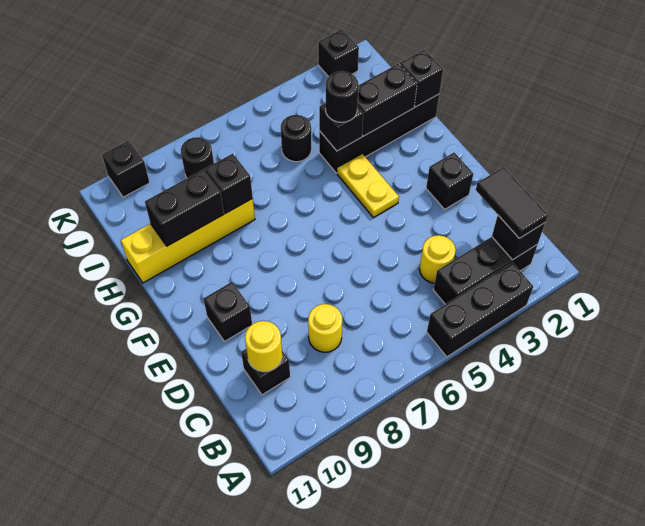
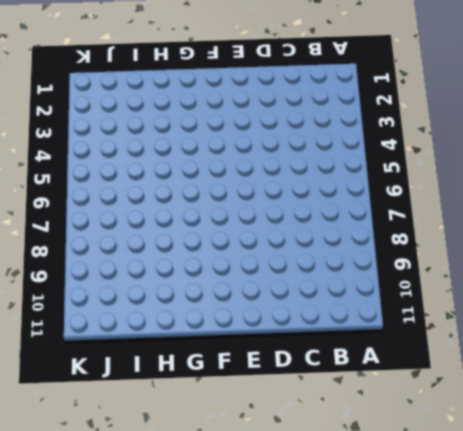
none -> black brick A3:A5 level 1
none -> black brick B2:B4 level 1
none -> yellow round brick C4 level 1

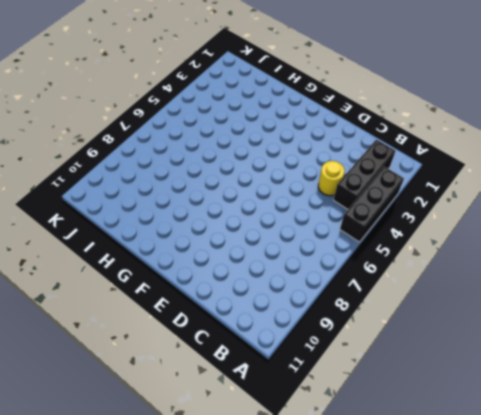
none -> yellow round brick C8 level 1
none -> black brick C10 level 1
none -> black brick E2 level 1

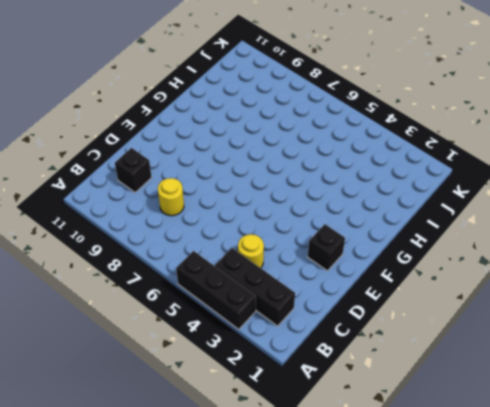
none -> black brick E10 level 1
none -> yellow plate F4:G4 level 1
none -> black brick H1:H4 level 1

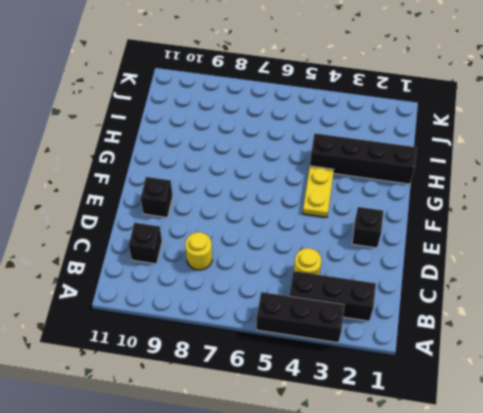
none -> yellow brick H8:H11 level 1
none -> black round brick I5 level 1
none -> black round brick J8 level 1

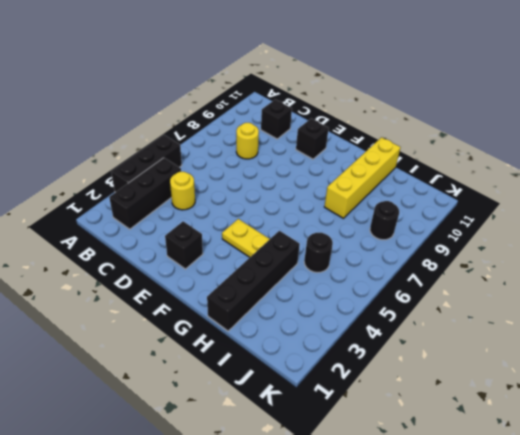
none -> black brick K2 level 1
none -> black brick K10 level 1
none -> black brick B2 level 2

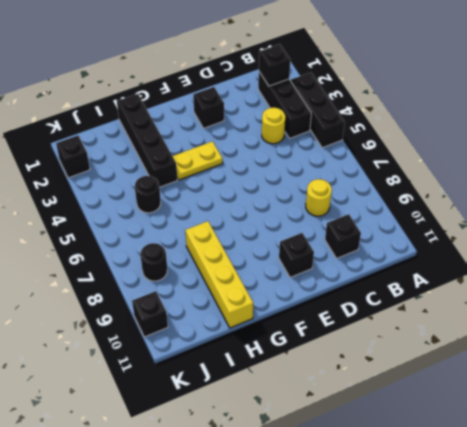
none -> yellow round brick C10 level 2
none -> black brick H1 level 2
none -> black brick H2:H3 level 2

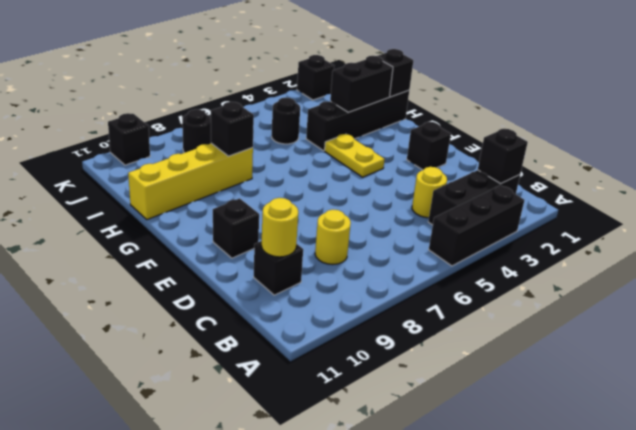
none -> black brick H4 level 2
none -> black brick H9:H10 level 2
none -> black tile B2:C2 level 3

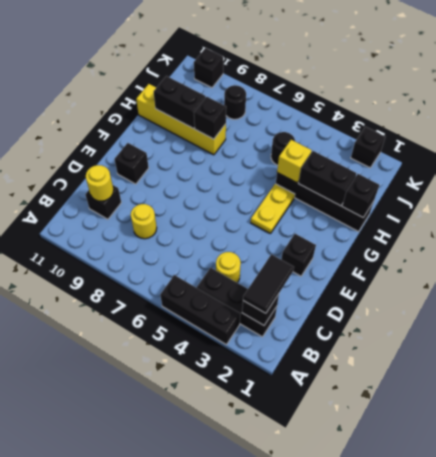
yellow brick H4 level 2 -> black brick H4 level 2
none -> black round brick H4 level 3

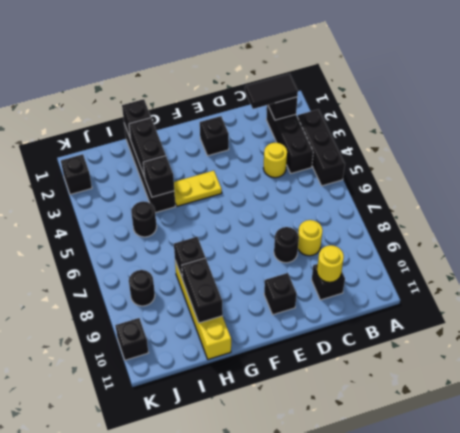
black round brick D8 level 1 -> black round brick H4 level 3

